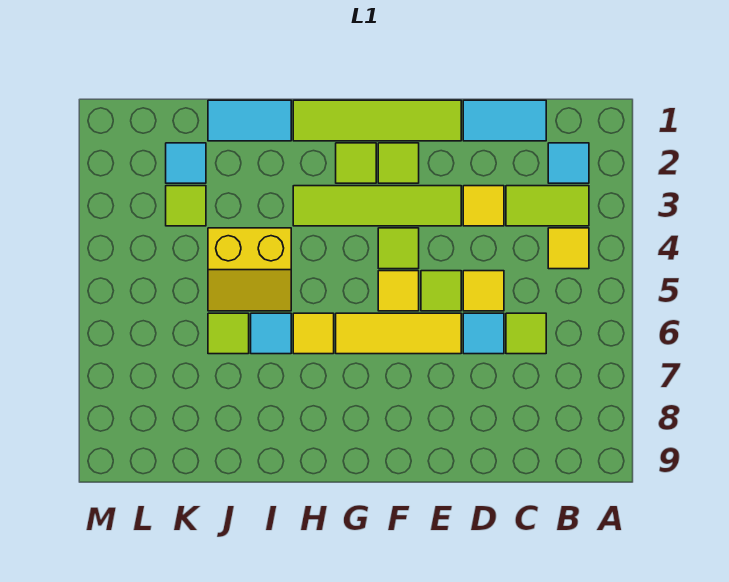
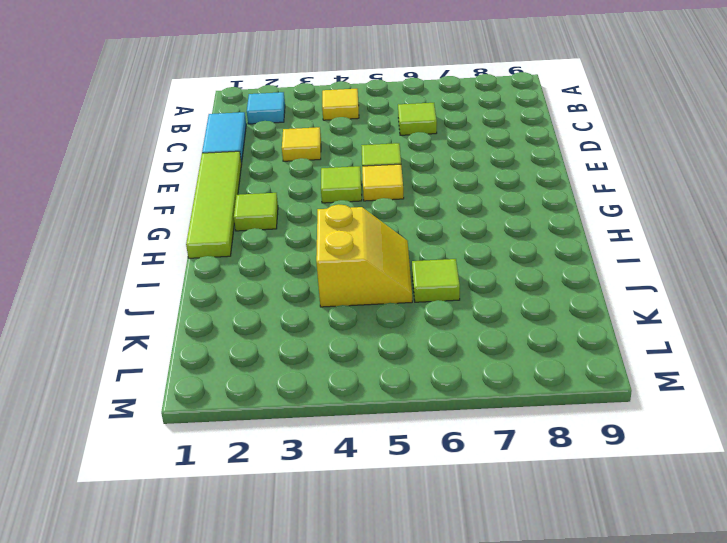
none -> lime tile B3:C3 level 1
none -> yellow tile D5 level 1
none -> cyan tile D6 level 1

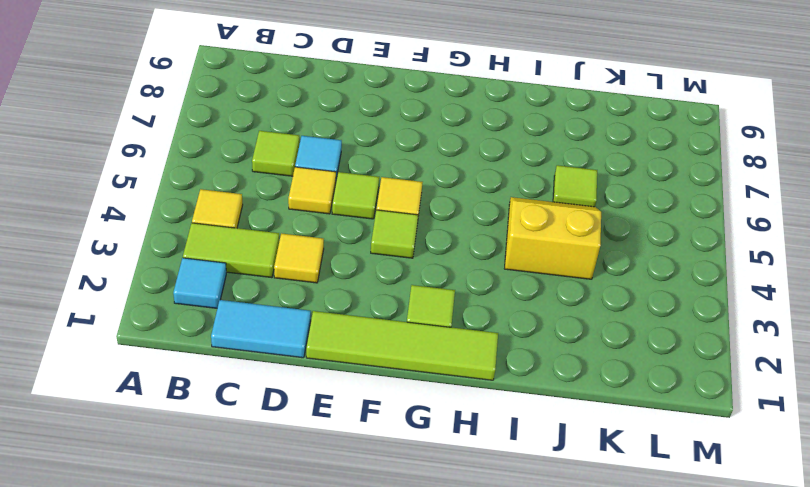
none -> lime tile E3:H3 level 1
none -> yellow tile E6:G6 level 1
none -> lime tile F2 level 1

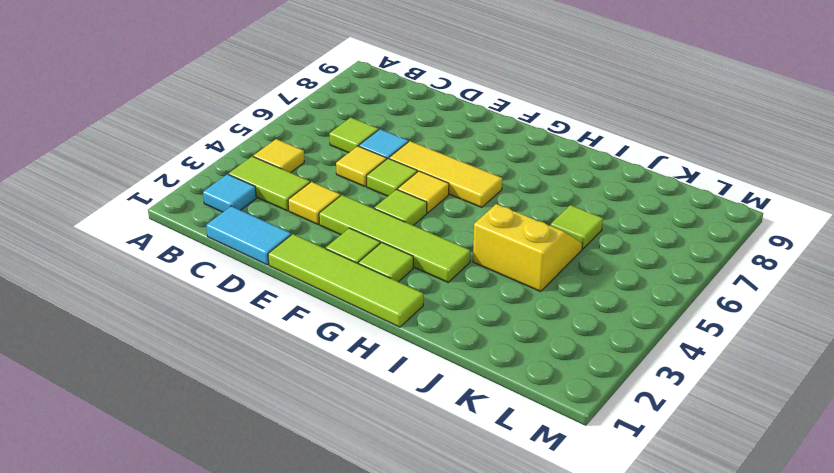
none -> yellow tile H6 level 1
none -> cyan tile I1:J1 level 1
none -> cyan tile I6 level 1

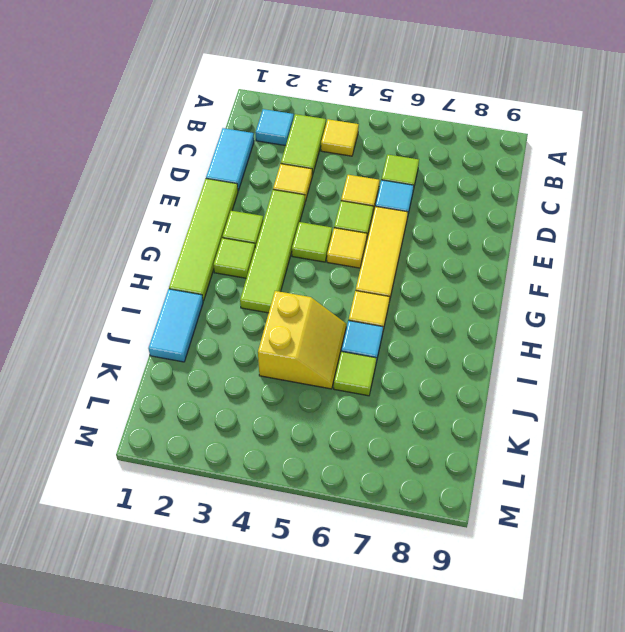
none -> cyan tile K2 level 1
none -> lime tile K3 level 1

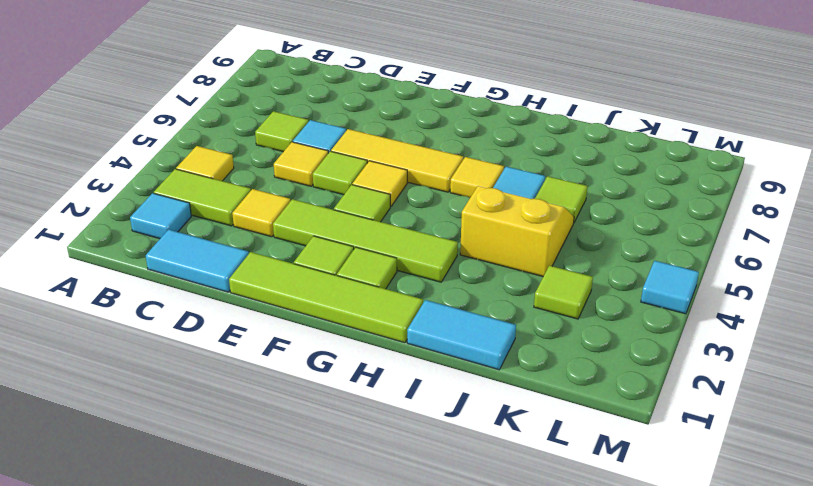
cyan tile M4 level 1 -> cyan tile K2 level 1

